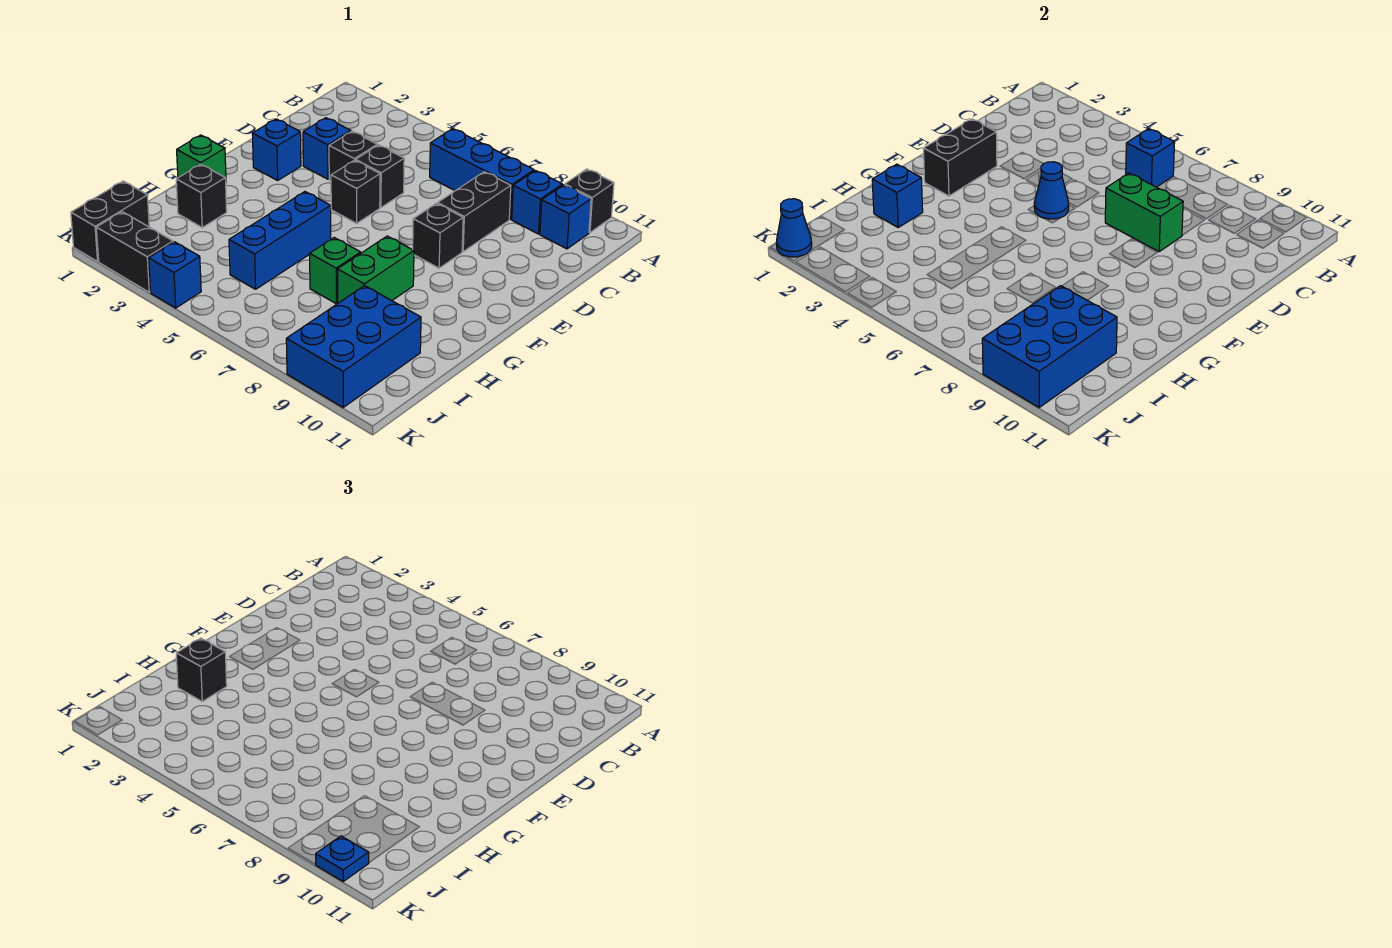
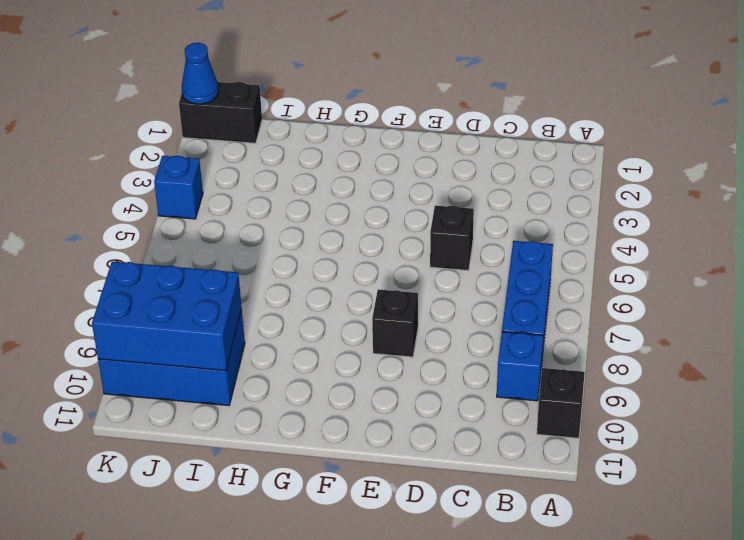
none -> blue brick B10 level 1
none -> black brick C8:D8 level 1
none -> blue brick D3 level 1

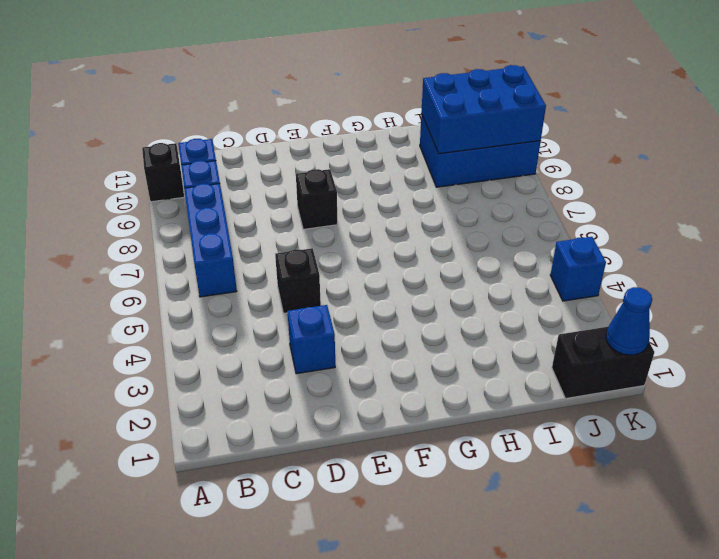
none -> black brick C8:D8 level 1
none -> black brick D4 level 1
none -> blue brick E2 level 1

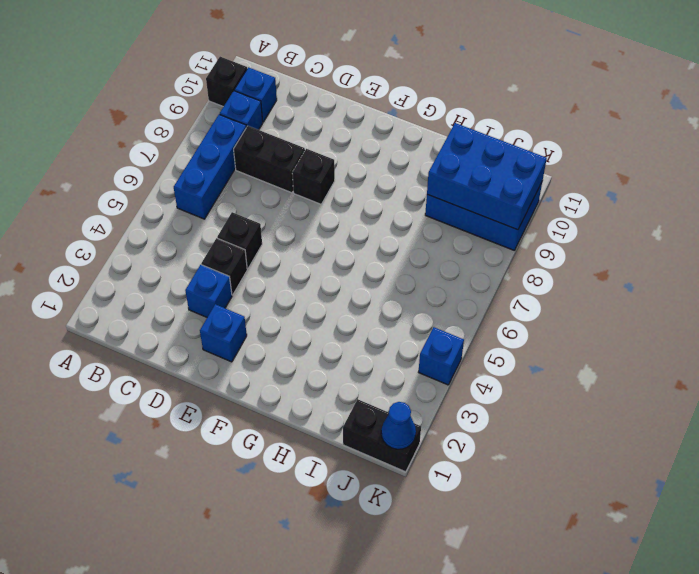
none -> black brick E5 level 1
none -> green brick G1 level 1
none -> blue brick G5:I5 level 1

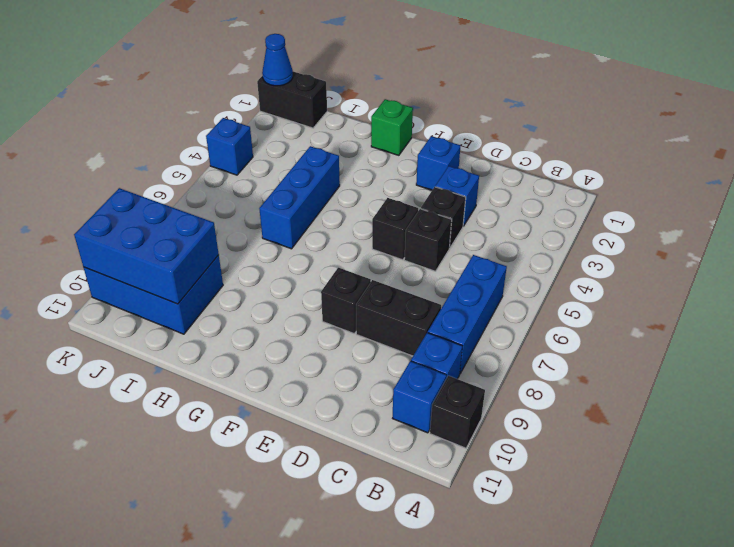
blue brick H4:H6 level 1 -> blue brick G5:I5 level 1
none -> green brick G8:H8 level 1
none -> black brick H2 level 1
none -> green brick H7 level 1

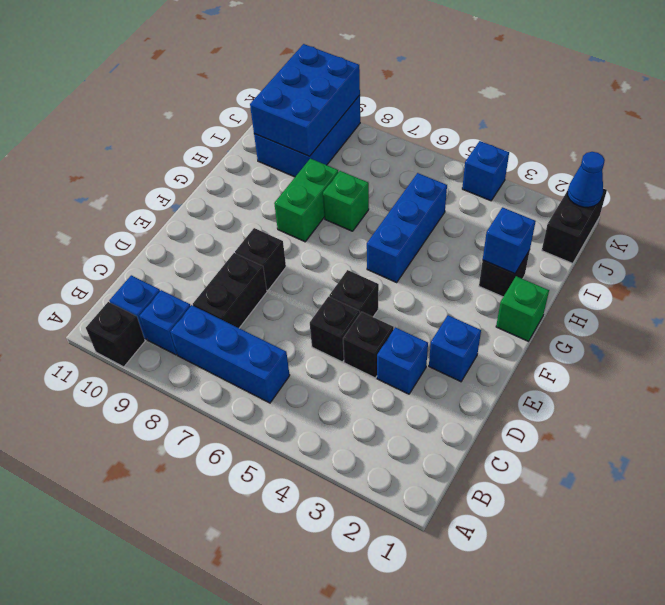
none -> black brick K2:K3 level 1
none -> blue brick B6 level 2
none -> green brick D7:D8 level 2

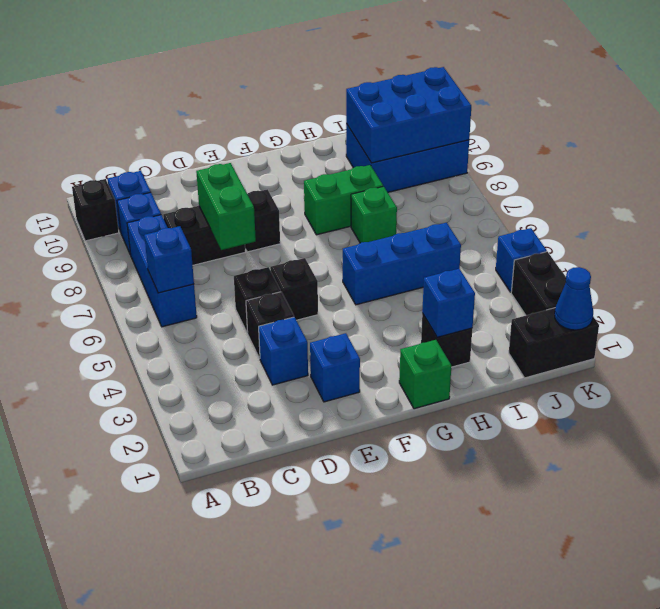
none -> black brick E2:F2 level 2
none -> blue cone E5 level 2
none -> black brick H2 level 3

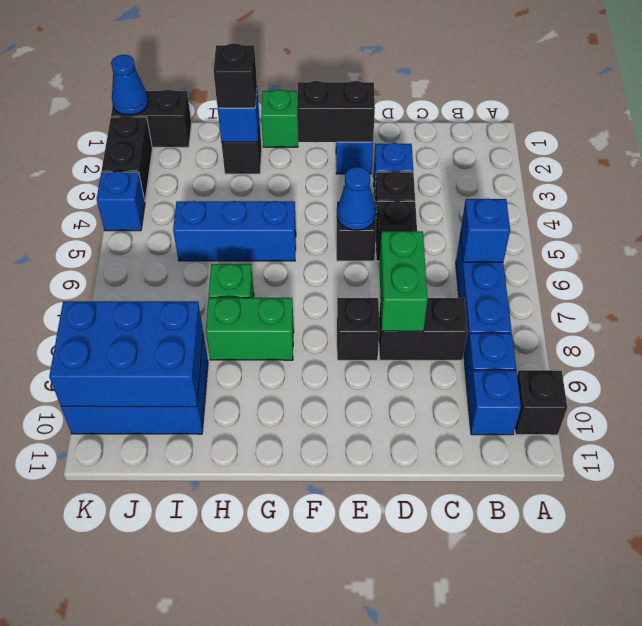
none -> blue plate K10 level 3

